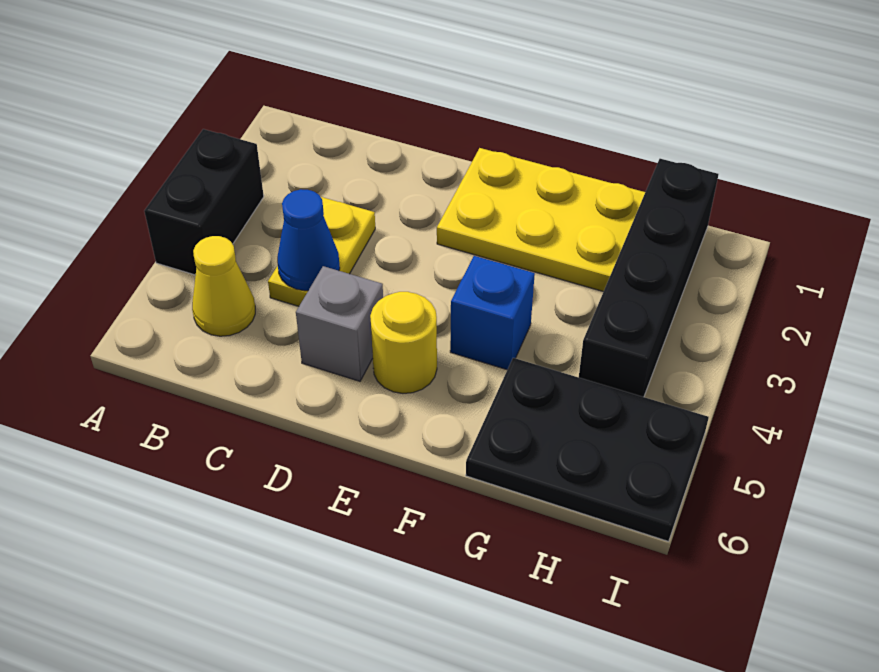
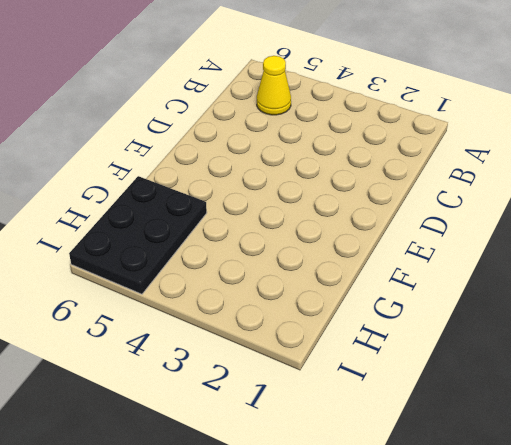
none -> black brick A3:A4 level 1
none -> yellow plate C3:C4 level 1

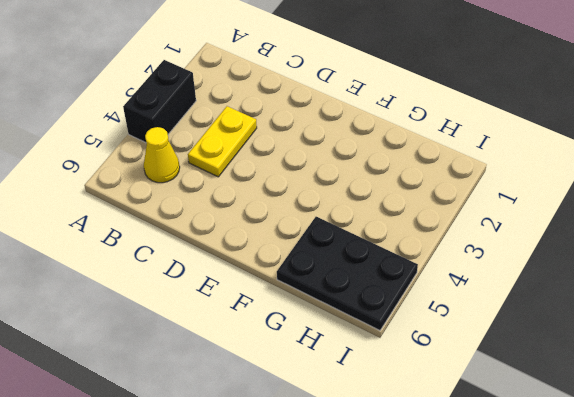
none -> grey brick D5 level 1
none -> yellow plate E1:G2 level 1

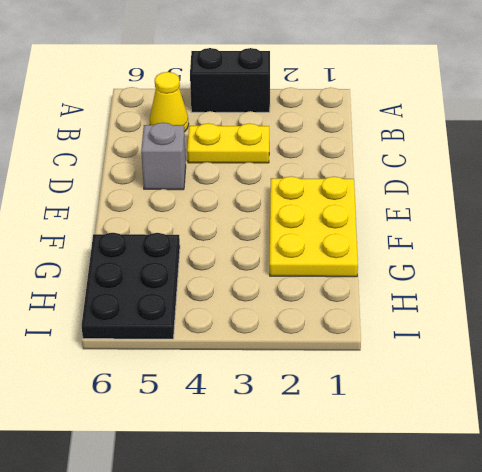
none -> yellow round brick E5 level 1
none -> blue brick F4 level 1

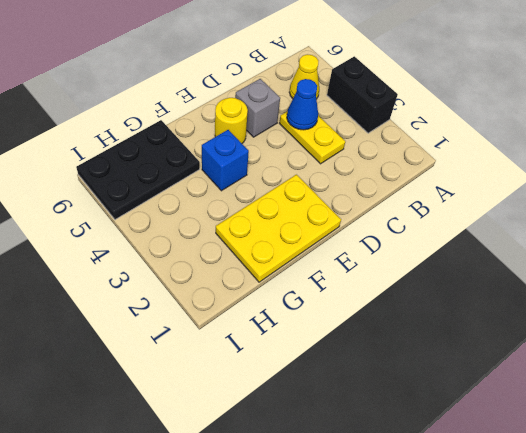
none -> black brick H1:H4 level 1

